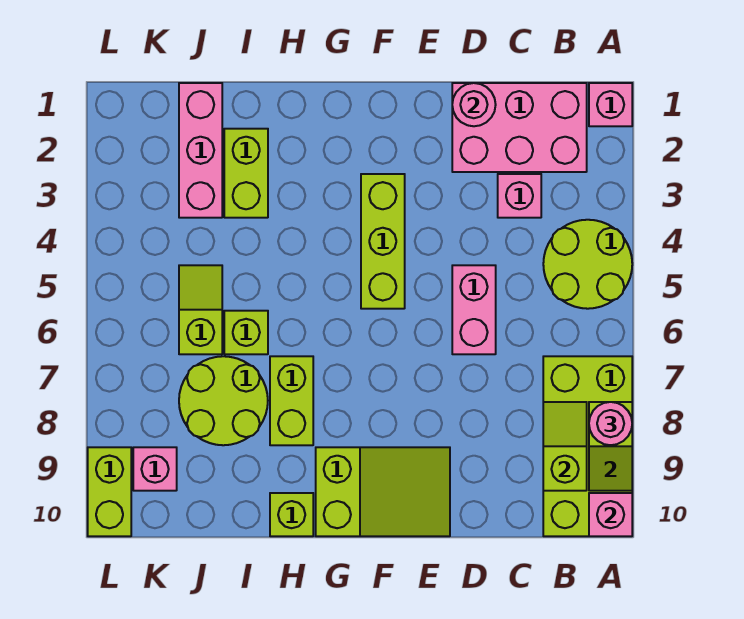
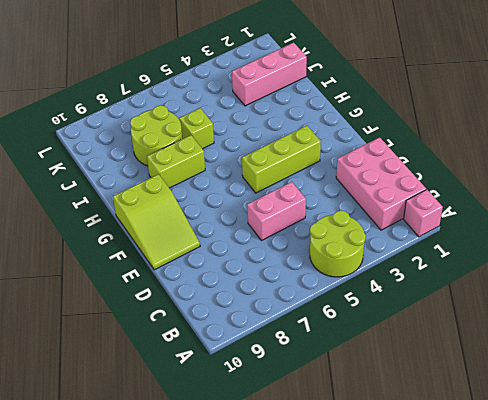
none -> lime brick A7:B10 level 1
none -> pink brick C3 level 1
none -> lime brick H10 level 1

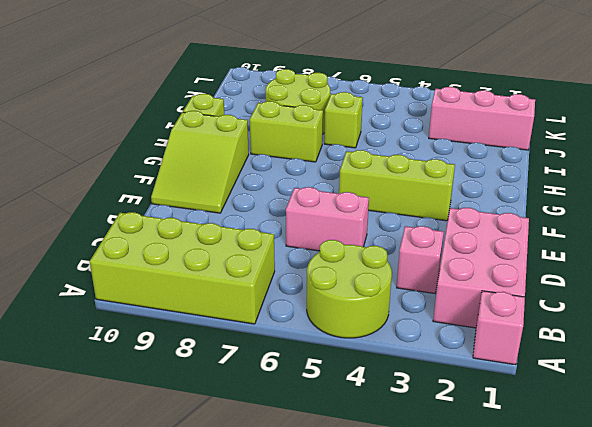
none -> lime brick I2:I3 level 1
none -> lime slope J5:J6 level 1 top 6
none -> pink brick K9 level 1

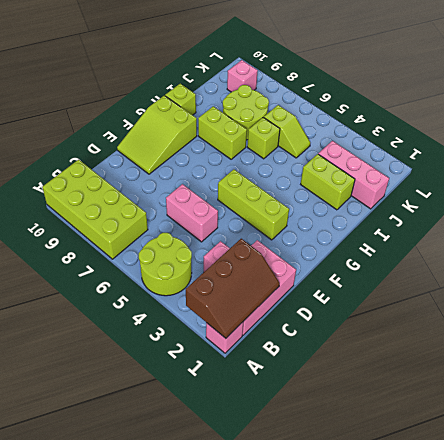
brown slope A1:C2 level 2 top 2 -> none
none -> lime brick L9:L10 level 1
none -> lime slope A8:A9 level 2 top 8
none -> pink brick A10 level 2

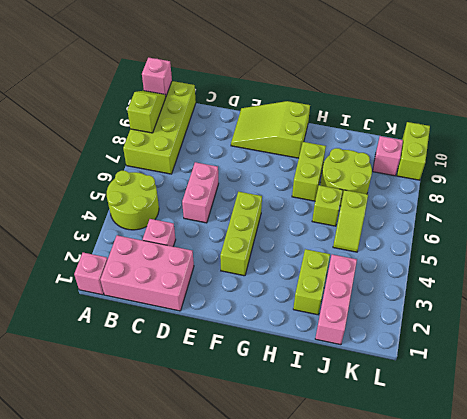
none -> lime brick H10 level 1
none -> lime slope B8:B9 level 2 top 9
none -> pink round brick D1 level 2

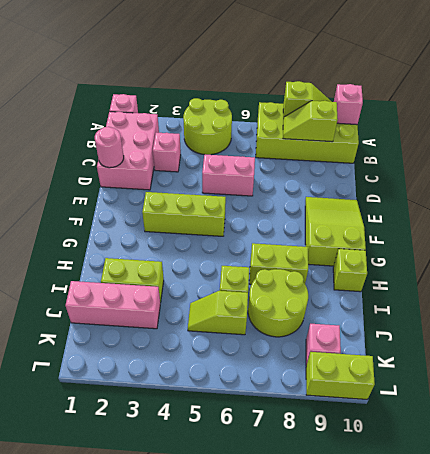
none -> pink round brick A8 level 3

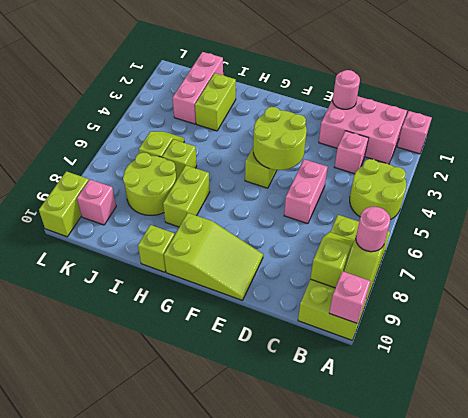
lime round brick E4:F5 level 2 -> none

